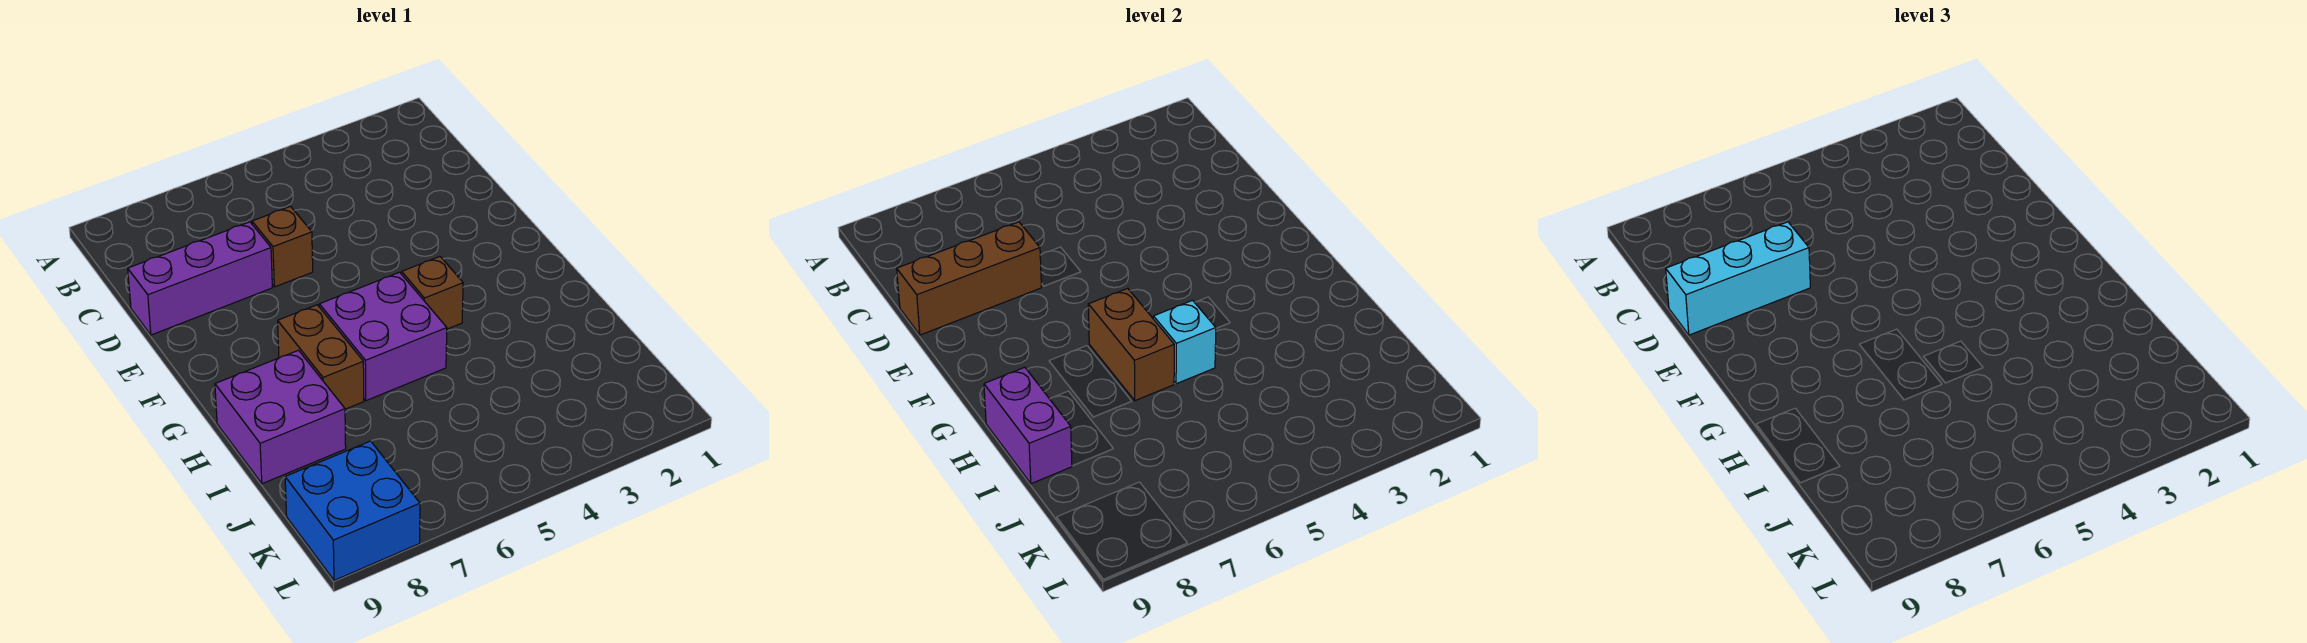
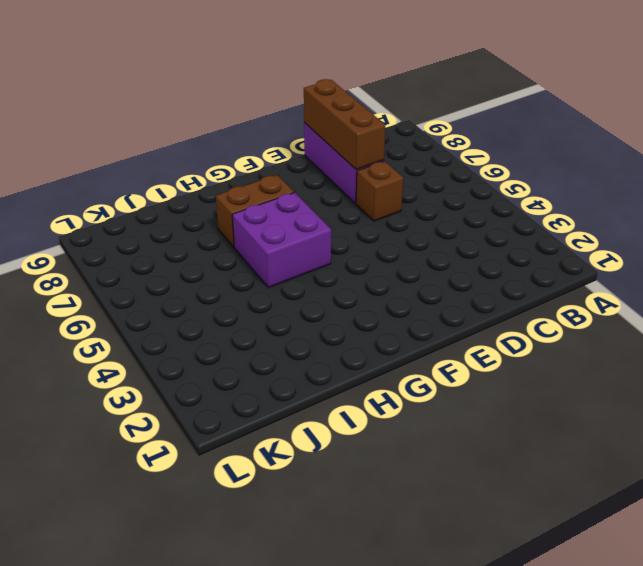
none -> brown brick G4 level 1
none -> purple brick H8:I9 level 1
none -> blue brick K8:L9 level 1

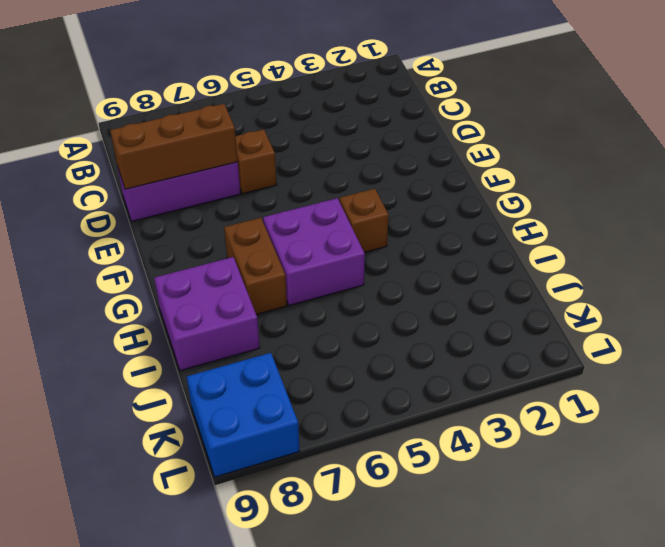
none -> brown brick G6:H6 level 2
none -> cyan brick H5 level 2
none -> purple brick H9:I9 level 2

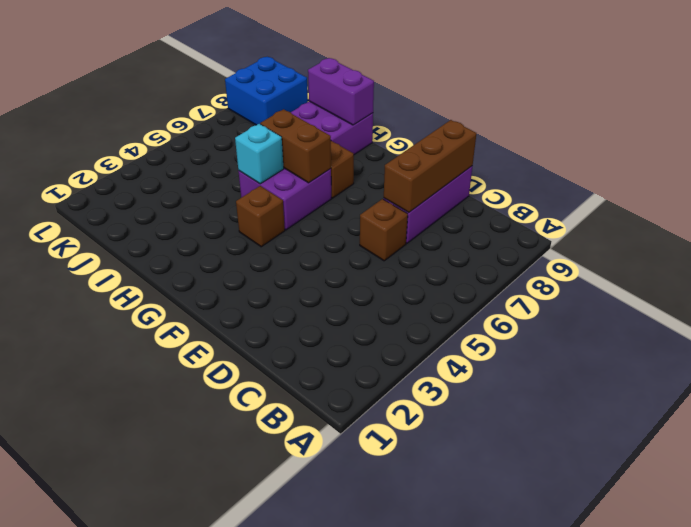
none -> cyan brick D7:D9 level 3

